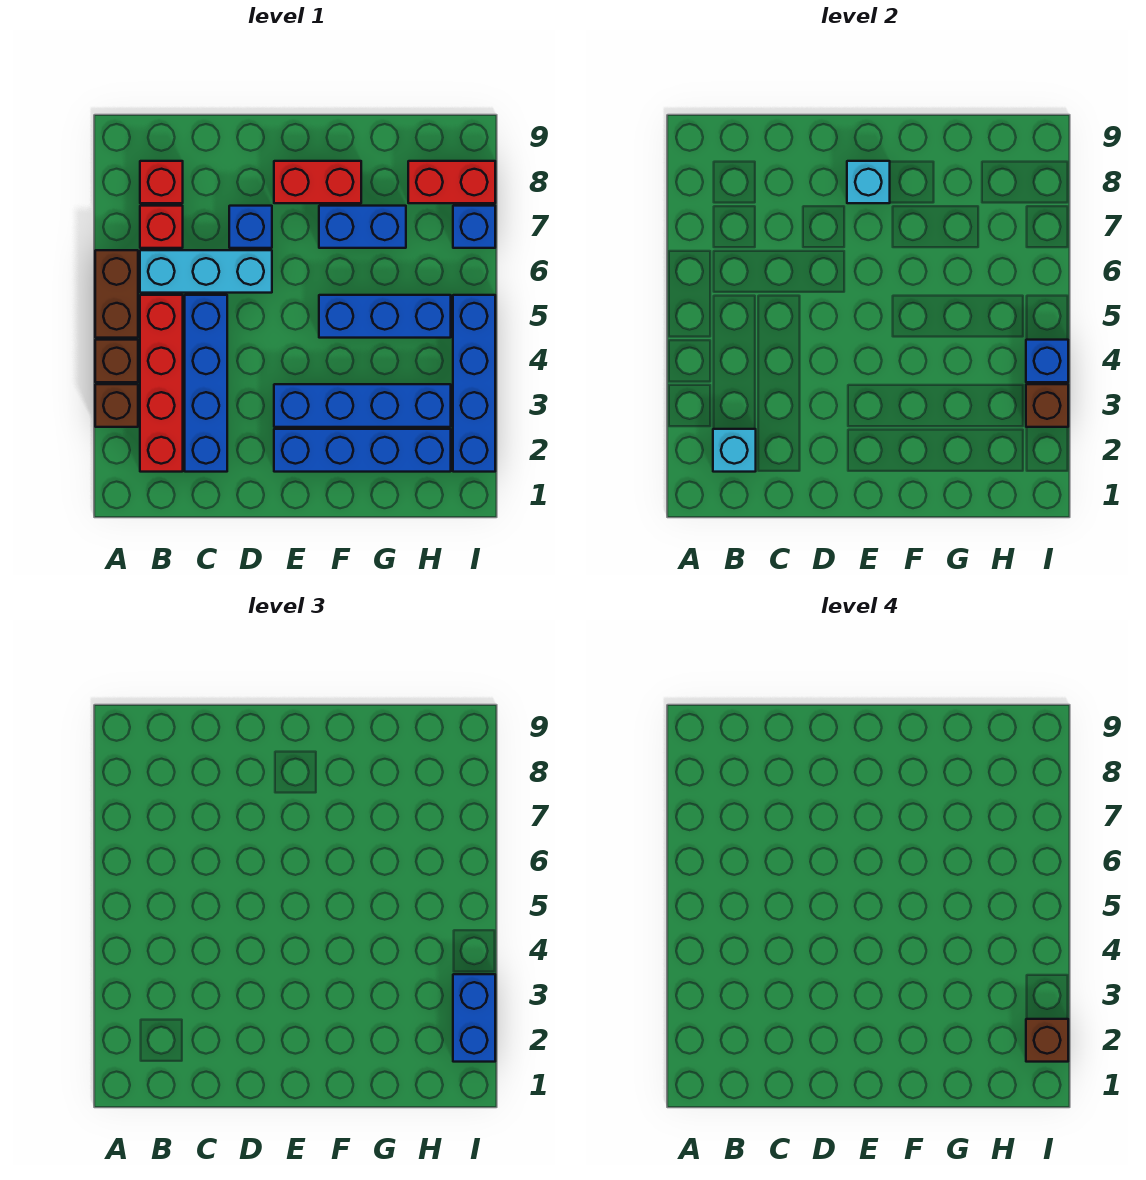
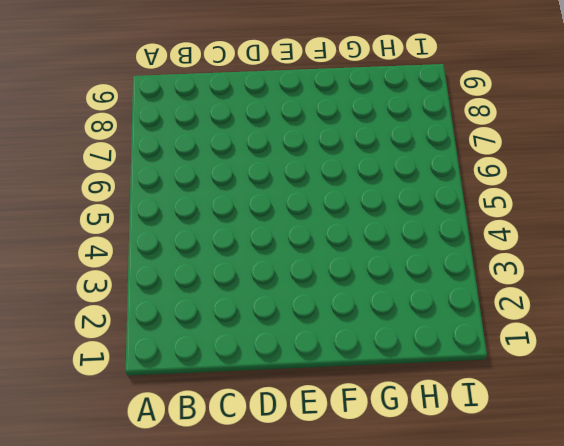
none -> brown brick A3 level 1
none -> brown brick A4 level 1
none -> brown brick A5:A6 level 1

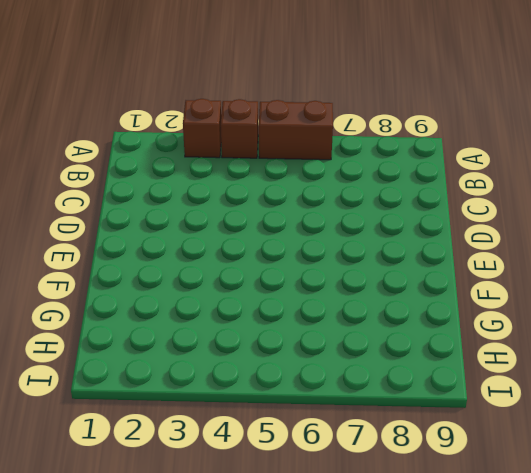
none -> red brick B2:B5 level 1
none -> cyan brick B6:D6 level 1
none -> red brick B7 level 1

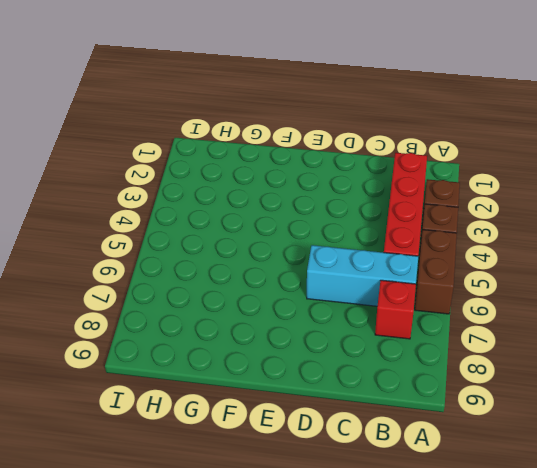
none -> red brick B8 level 1
none -> blue brick C2:C5 level 1
none -> blue brick D7 level 1

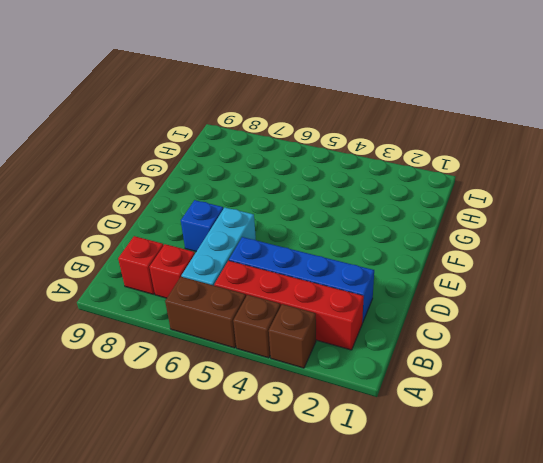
none -> blue brick E2:H2 level 1
none -> blue brick E3:H3 level 1
none -> red brick E8:F8 level 1

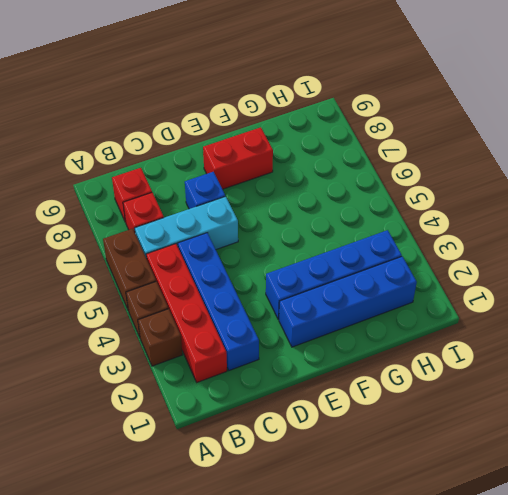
none -> blue brick F5:H5 level 1
none -> blue brick F7:G7 level 1
none -> red brick H8:I8 level 1

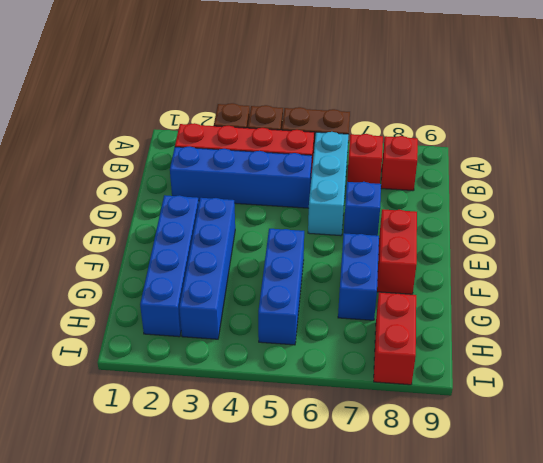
none -> blue brick I2:I5 level 1
none -> blue brick I7 level 1
none -> cyan brick B2 level 2

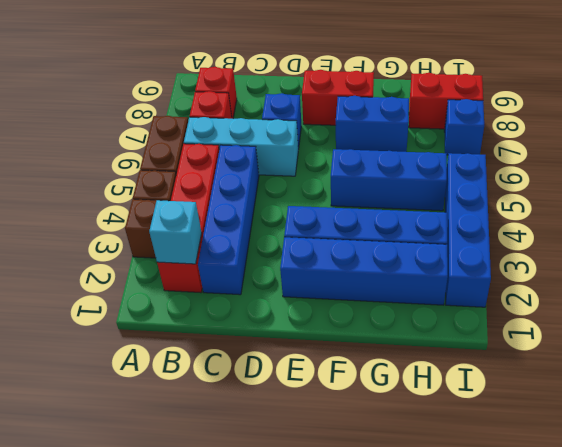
none -> cyan brick E8 level 2
none -> brown brick I3 level 2
none -> blue brick I4 level 2

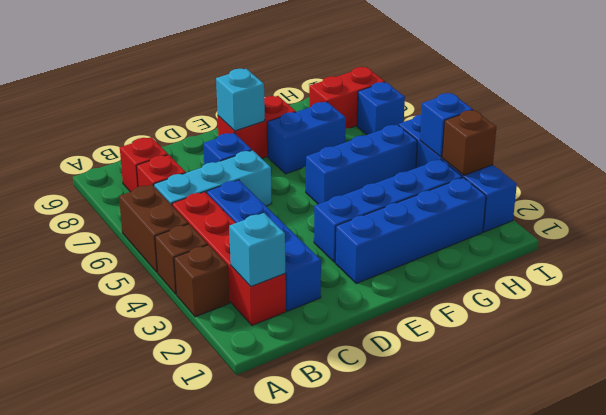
none -> blue brick I2:I3 level 3
none -> brown brick I2 level 4

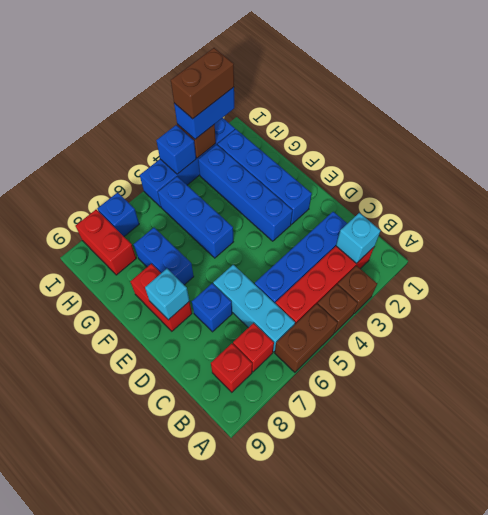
brown brick I2:I3 level 4 -> brown brick I2 level 4

